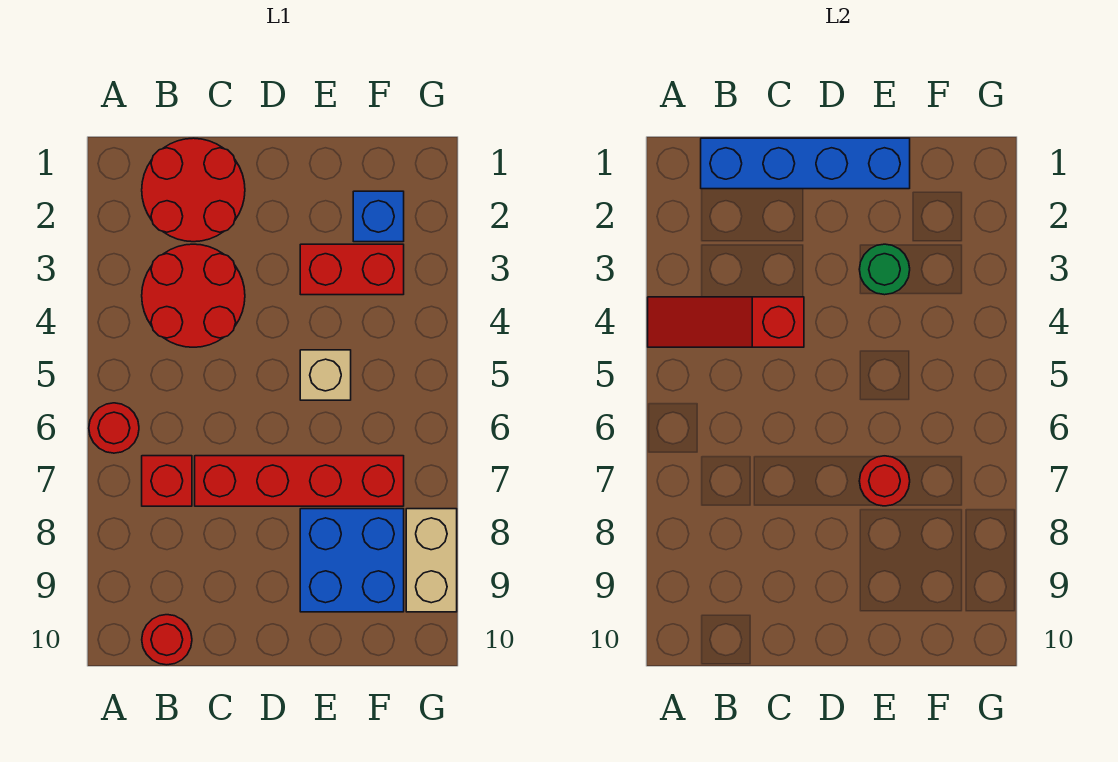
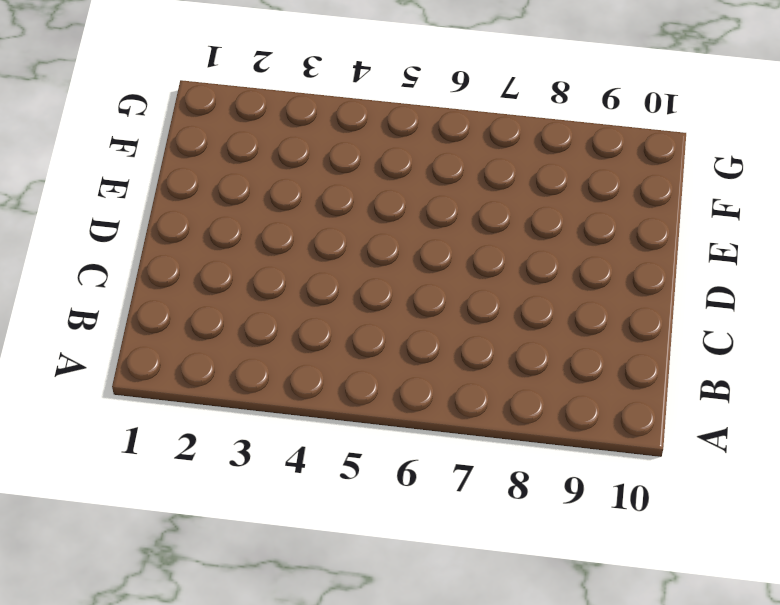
none -> red round brick A6 level 1
none -> red round brick B1:C2 level 1
none -> red round brick B3:C4 level 1

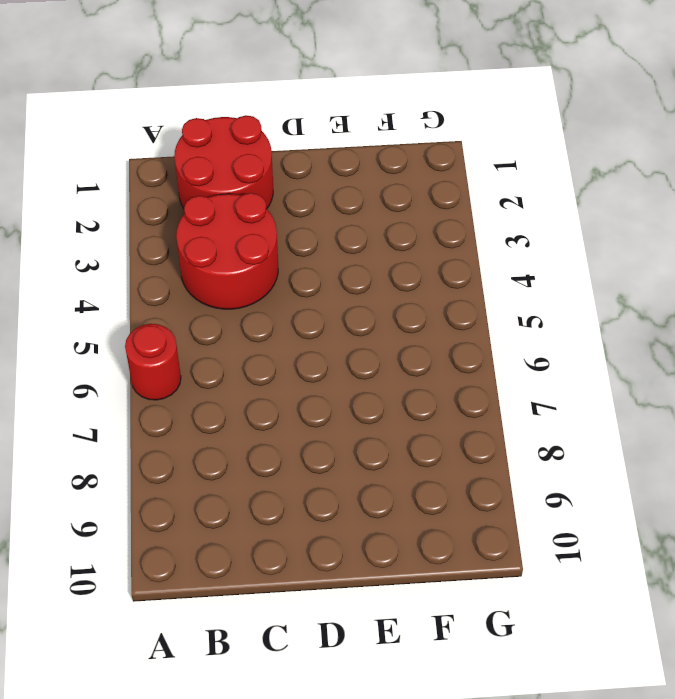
none -> red brick B7 level 1
none -> red round brick B10 level 1
none -> red brick C7:F7 level 1

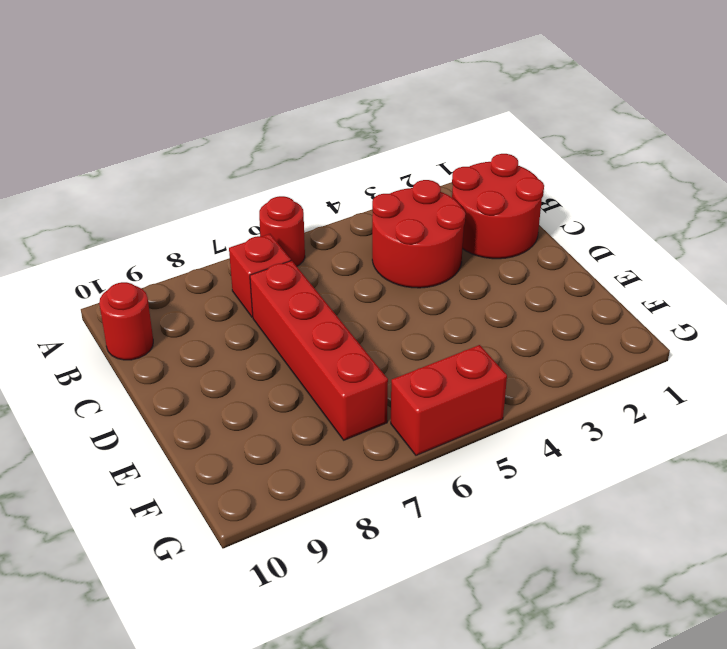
red brick G5:G6 level 1 -> red brick E3:F3 level 1
none -> tan brick E5 level 1
none -> blue brick E8:F9 level 1
none -> blue brick F2 level 1

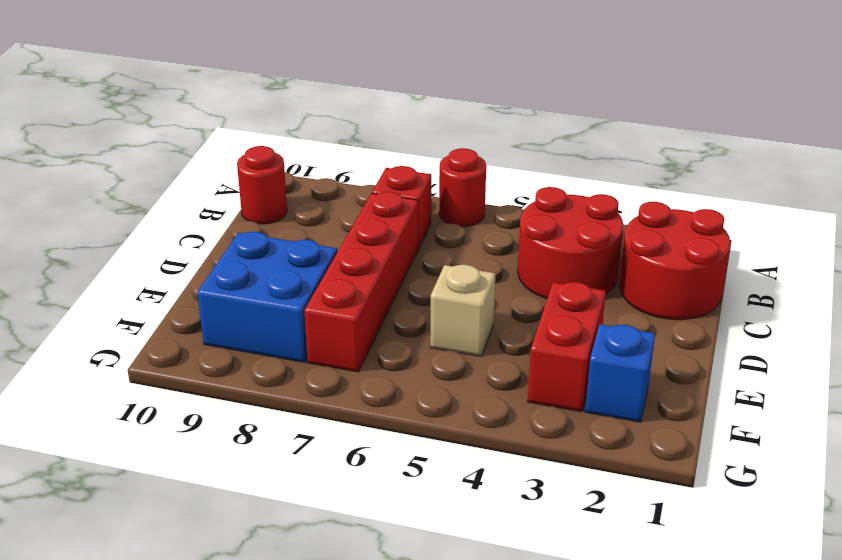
none -> tan brick G8:G9 level 1
none -> red slope A4:C4 level 2 top C
none -> blue brick B1:E1 level 2

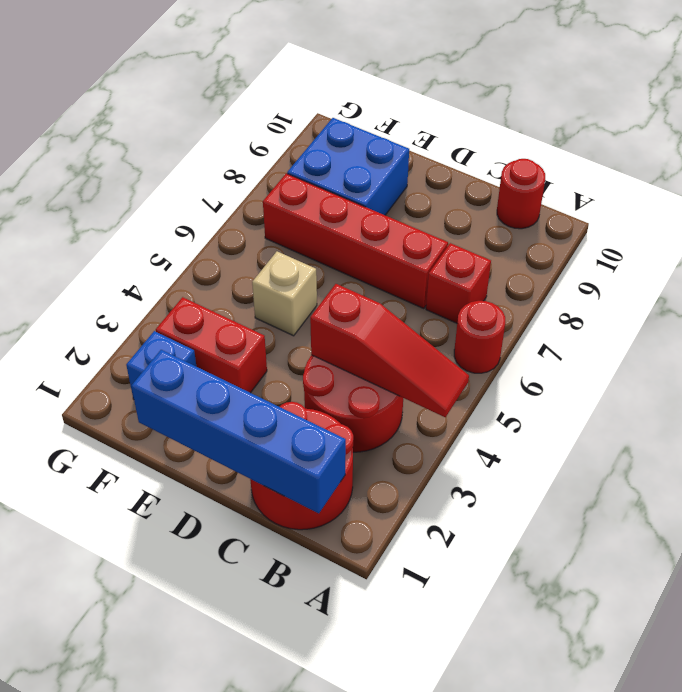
none -> tan brick G8:G9 level 1
none -> green round brick E3 level 2
none -> red round brick E7 level 2

